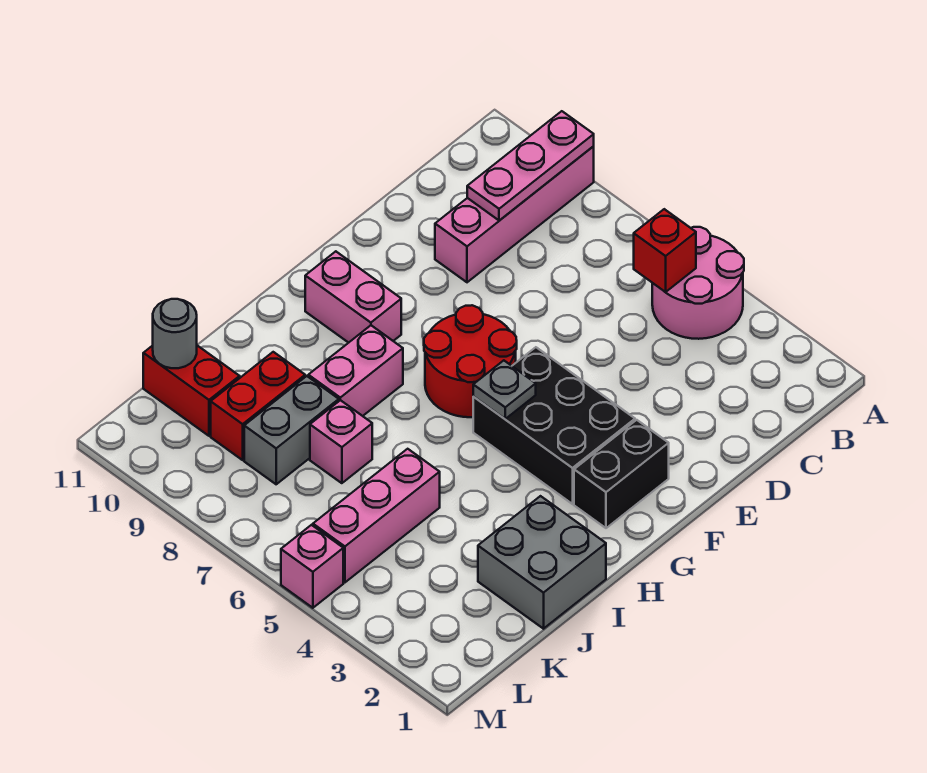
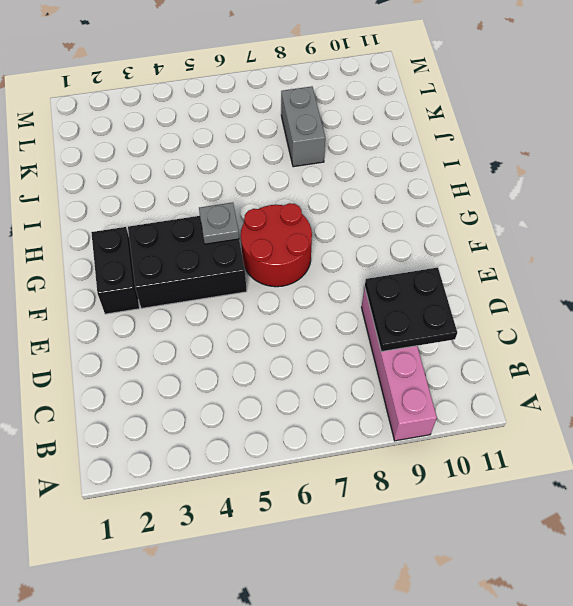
black plate C9:D10 level 2 -> pink plate A9:C9 level 2
none -> pink round brick A4:B5 level 1
none -> pink brick G9:G10 level 1
none -> pink brick H8:I8 level 1

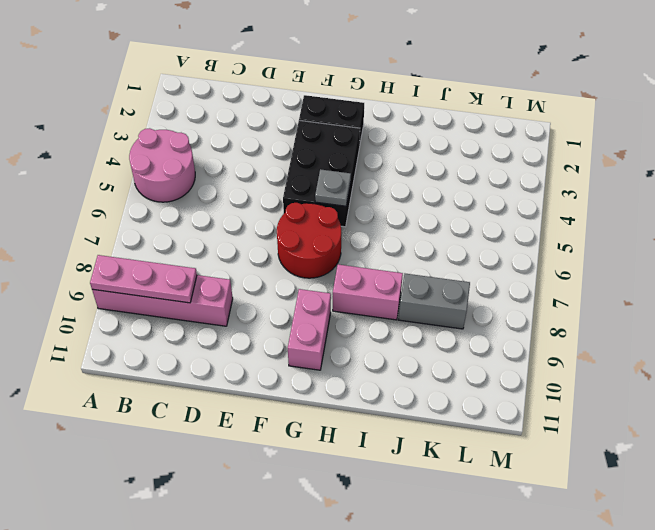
none -> grey brick I1:J2 level 1
none -> pink brick J5:L5 level 1
none -> pink brick J7 level 1

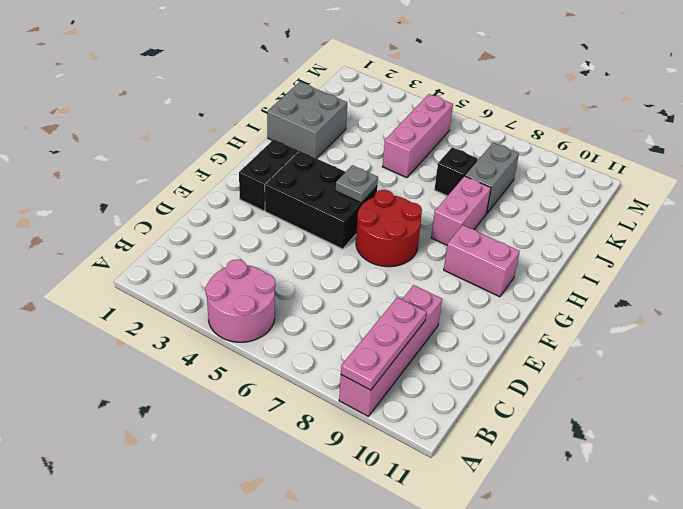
black brick J7 level 1 -> pink brick J7 level 1
none -> red brick J9:K9 level 1
none -> red brick K10:K11 level 1
none -> pink brick M5 level 1

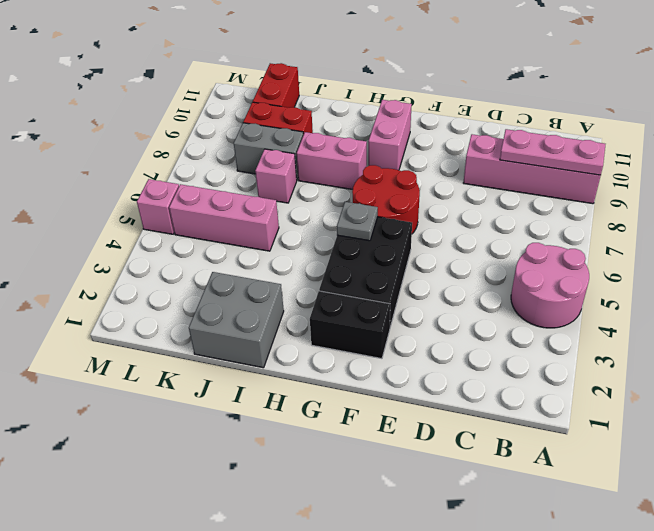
none -> red brick B5 level 2
none -> grey round brick K11 level 2

